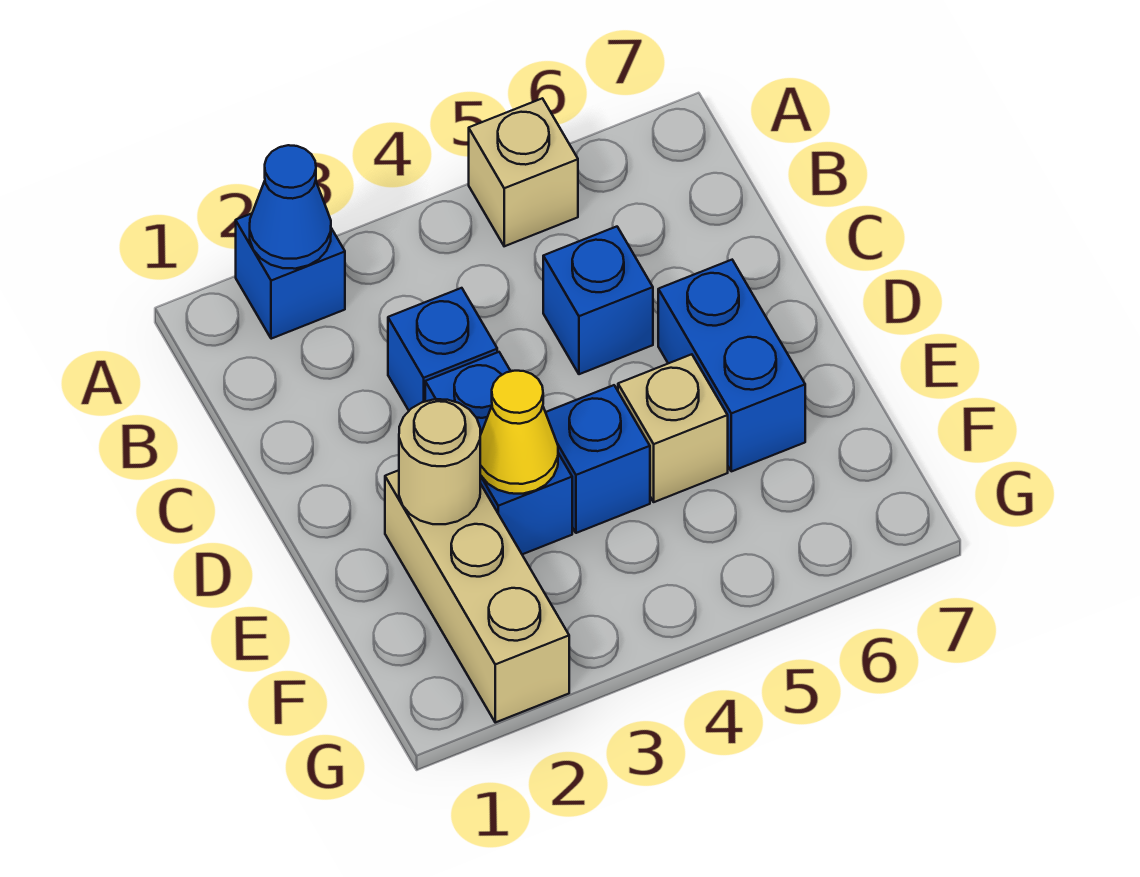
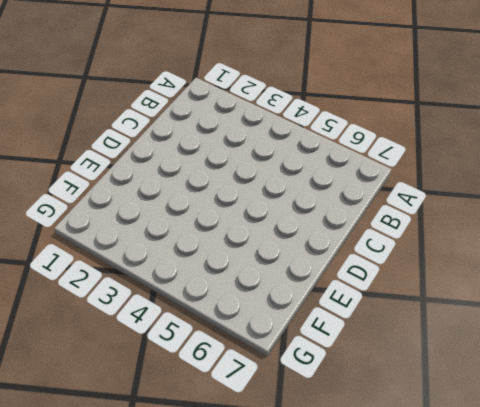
none -> blue brick A2 level 1
none -> tan brick A5 level 1
none -> blue brick C3 level 1

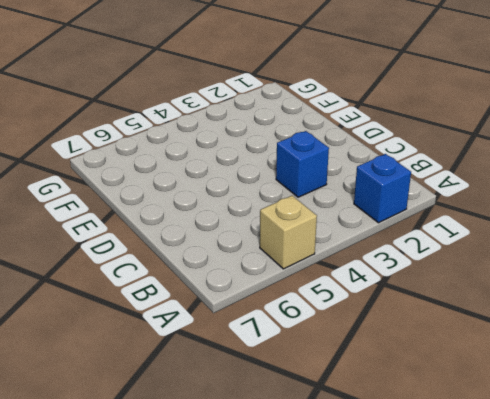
none -> blue brick C5 level 1
none -> blue brick D3:E3 level 1
none -> blue brick D6:E6 level 1

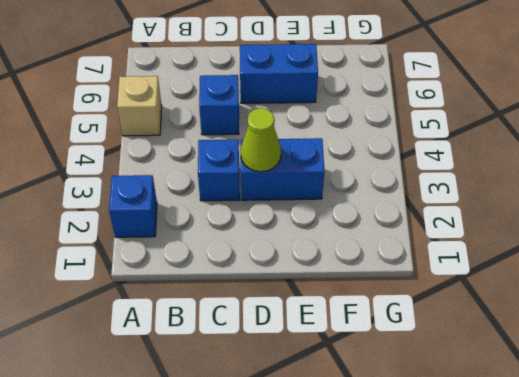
lime cone D3 level 2 -> none
none -> tan brick E2:G2 level 1
none -> blue brick E4 level 1
none -> tan brick E5 level 1

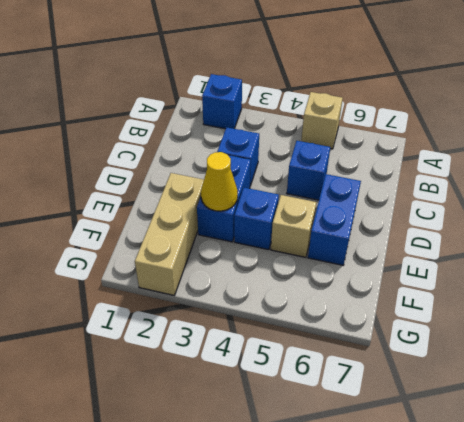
none -> blue cone A2 level 2
none -> tan round brick E2 level 2

